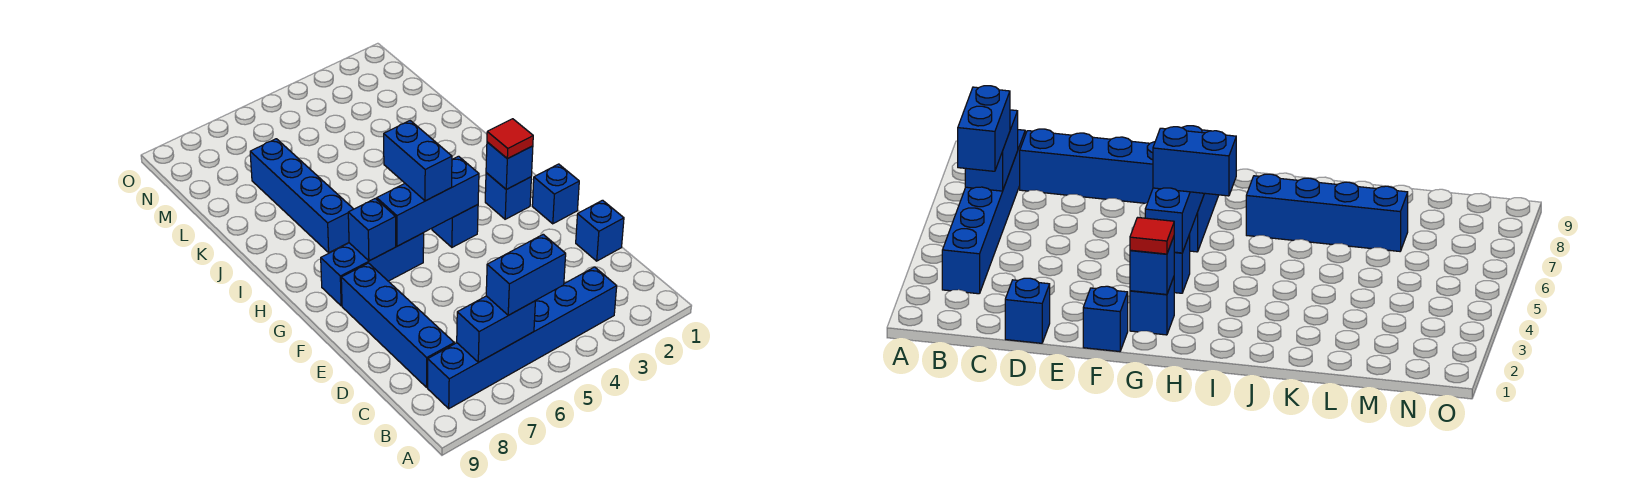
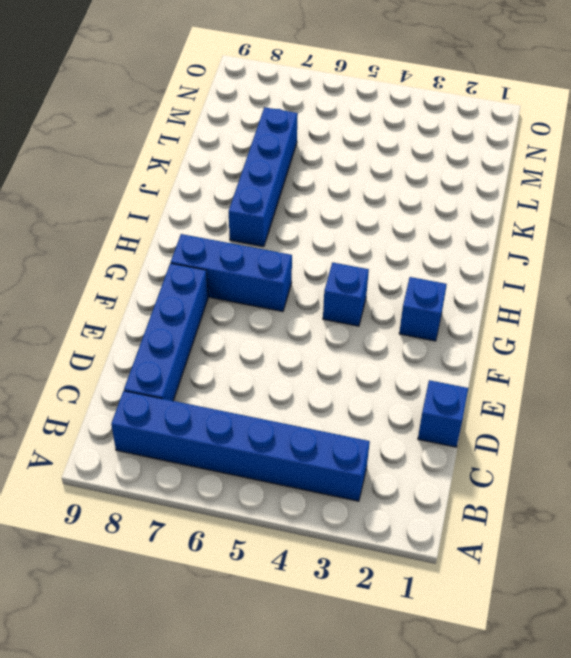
none -> blue brick F1 level 1
none -> blue brick B6:B7 level 2
none -> blue brick G2 level 2

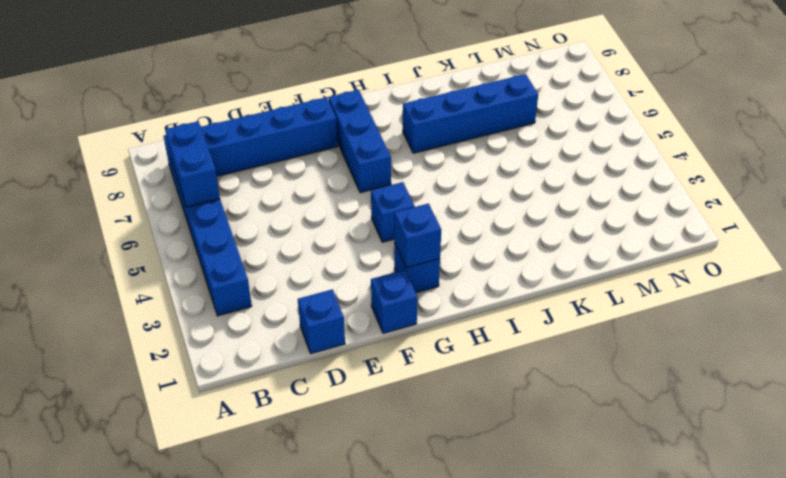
none -> blue brick G4:G6 level 2
none -> blue brick G7 level 2
none -> blue brick B5:B6 level 3

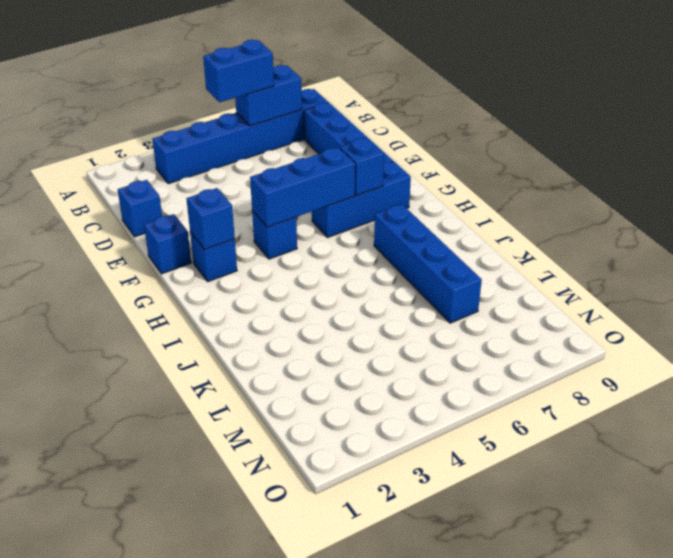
none -> red tile G2 level 3
none -> blue brick G5:H5 level 3

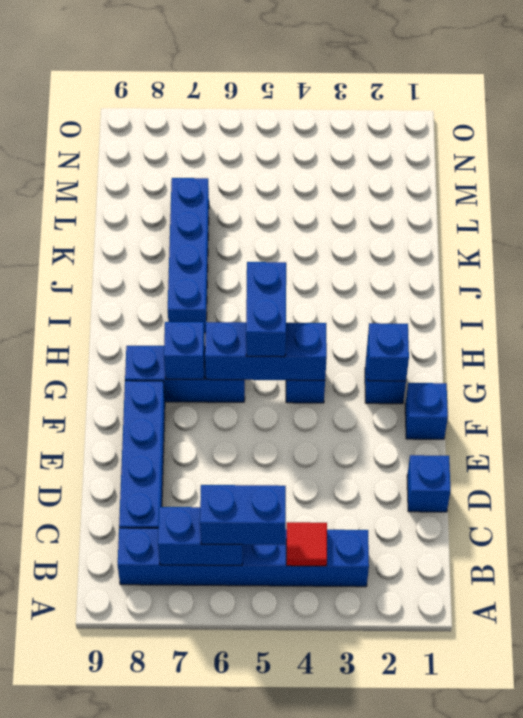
red tile B4 level 2 -> red tile G2 level 3

